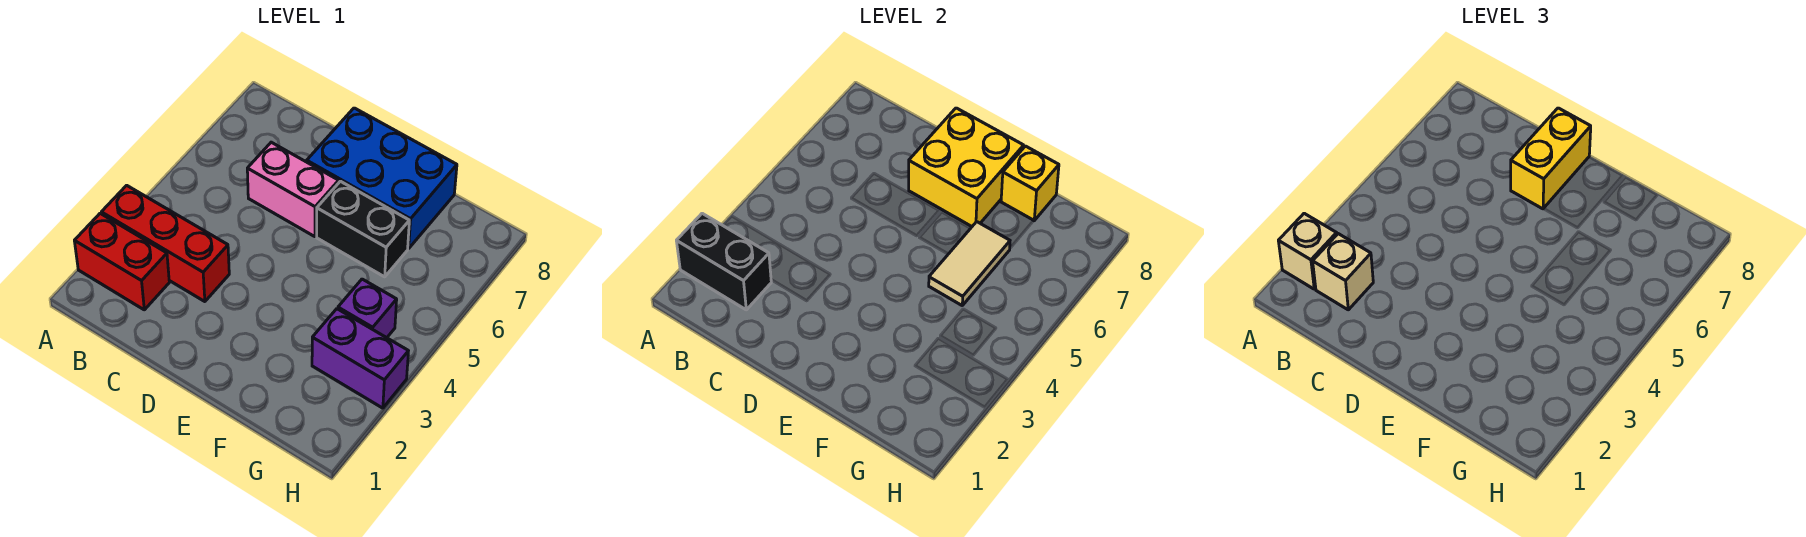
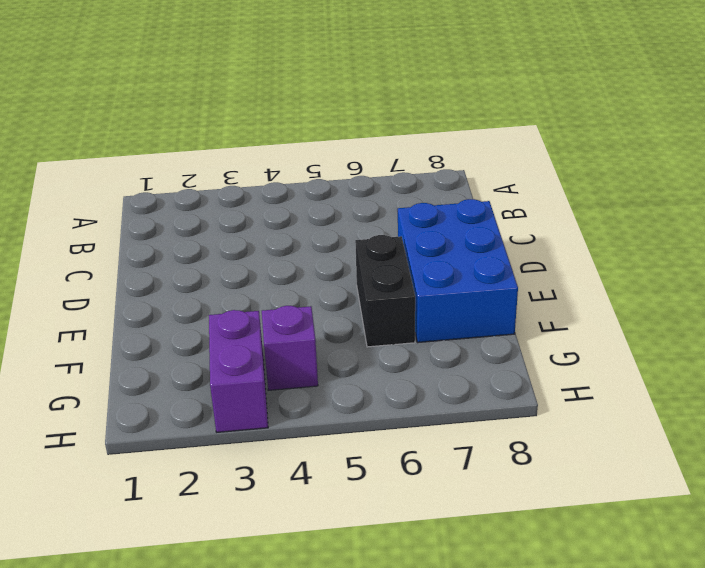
none -> red brick A2:B2 level 1
none -> red brick A3:C3 level 1
none -> pink brick C6:D6 level 1

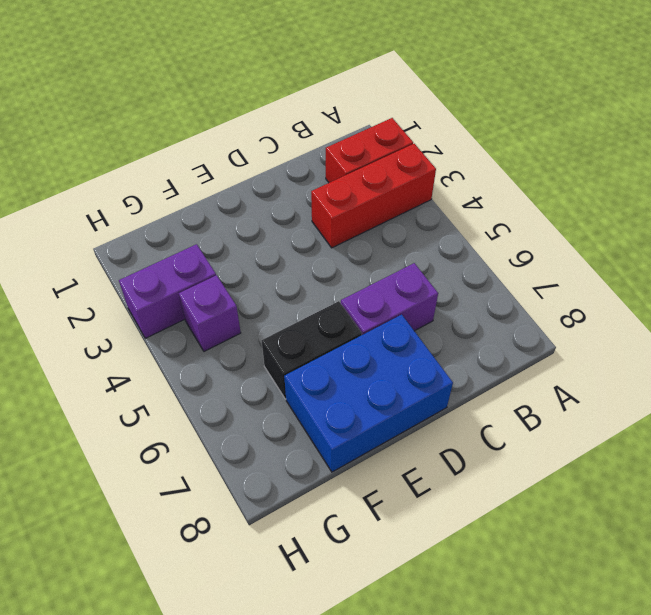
purple brick C6:D6 level 1 -> pink brick C6:D6 level 1
none -> black brick A2:B2 level 2
none -> yellow brick D7:E8 level 2
none -> tan tile F5:F6 level 2

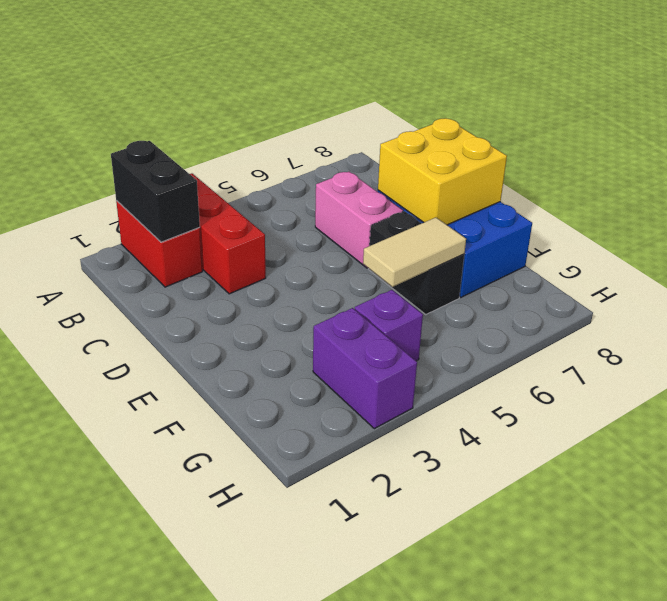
none -> yellow brick F8 level 2
none -> tan brick A2 level 3
none -> tan brick B2 level 3

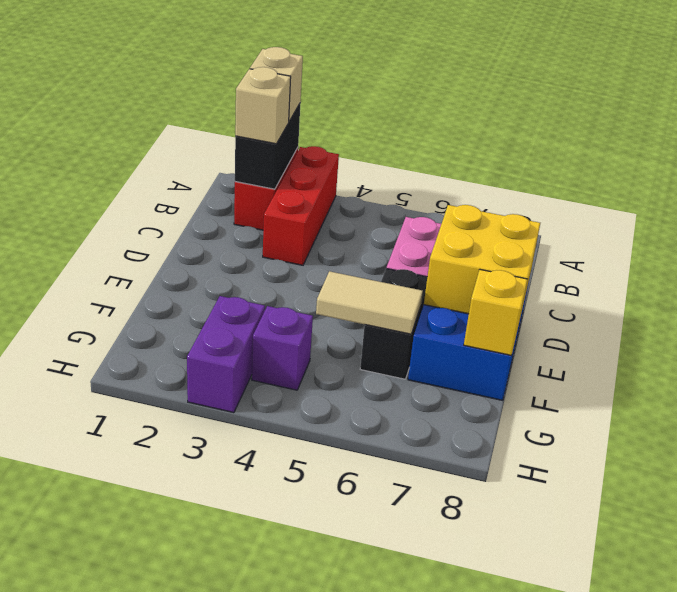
none -> yellow brick D7:D8 level 3

